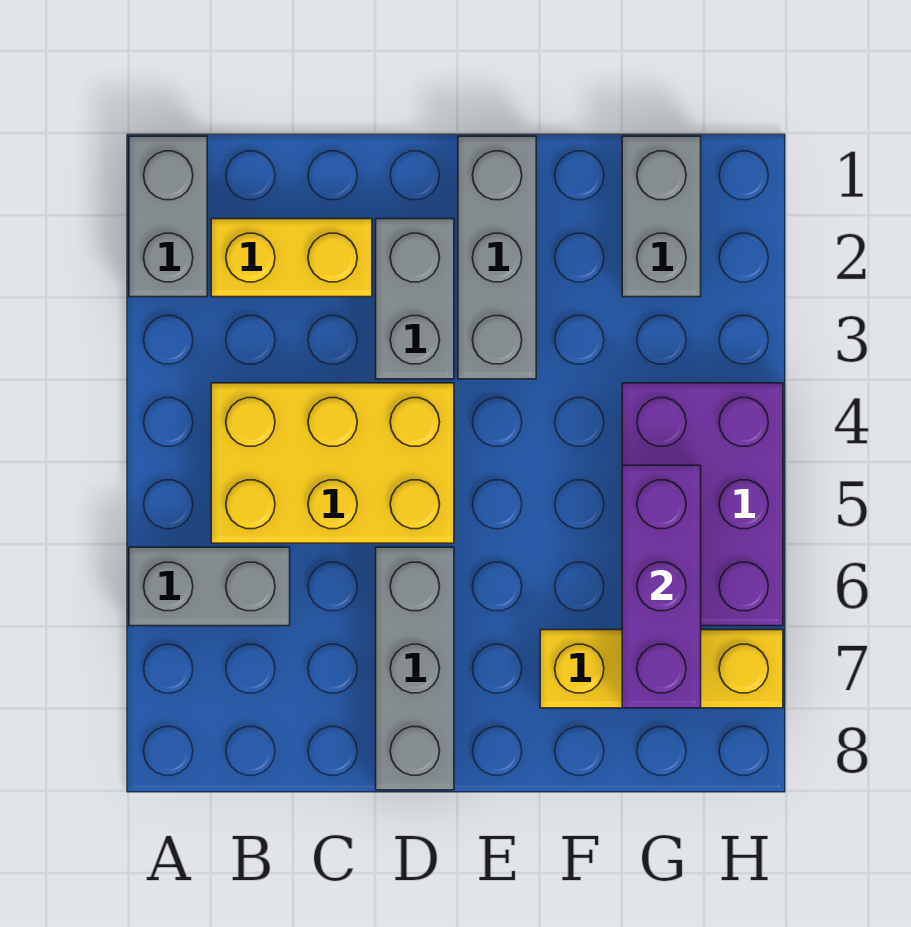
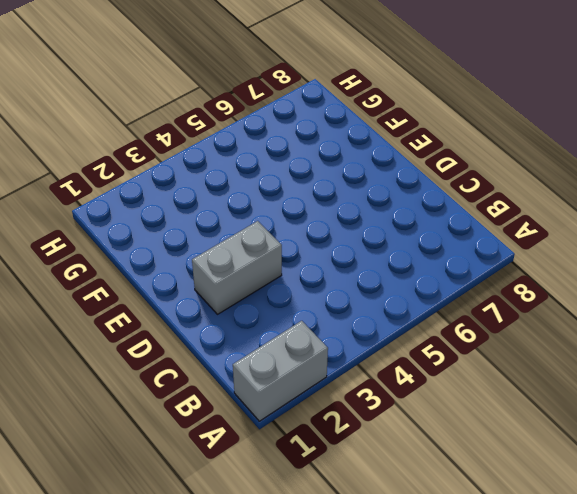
none -> grey brick A6:B6 level 1
none -> yellow brick B2:C2 level 1

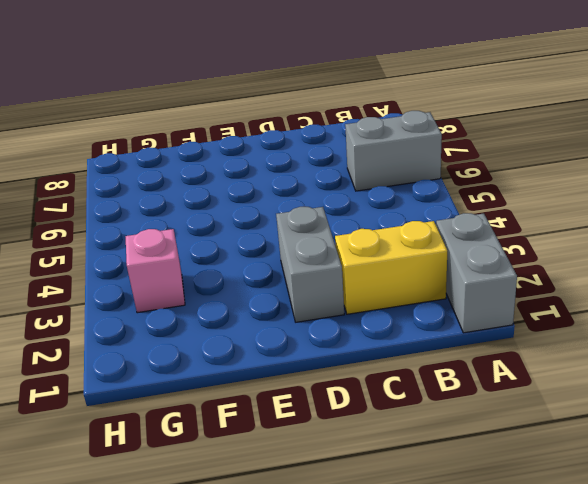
pink brick G3 level 1 -> none
none -> yellow brick B4:D5 level 1
none -> grey brick D6:D8 level 1

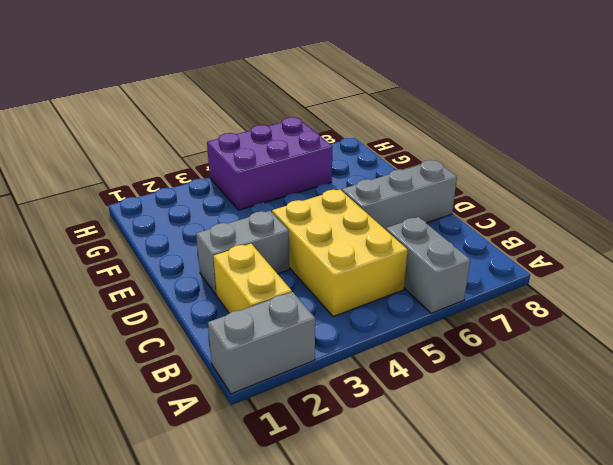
none -> grey brick E1:E3 level 1
none -> yellow brick F7:H7 level 1

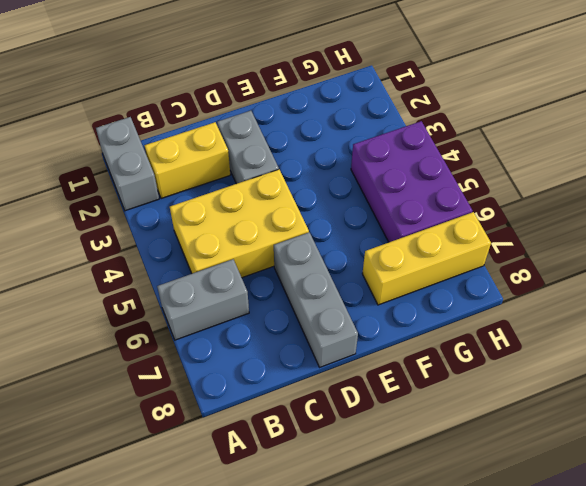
none -> grey brick E1:E3 level 1
none -> grey brick G1:G2 level 1

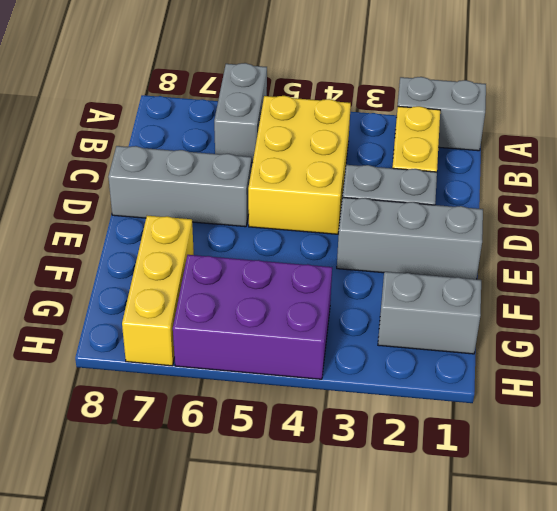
none -> purple brick G5:G7 level 2

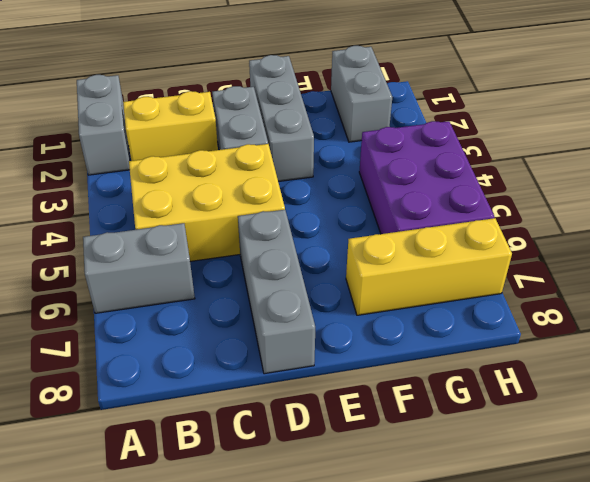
none -> purple brick G5:G7 level 2

